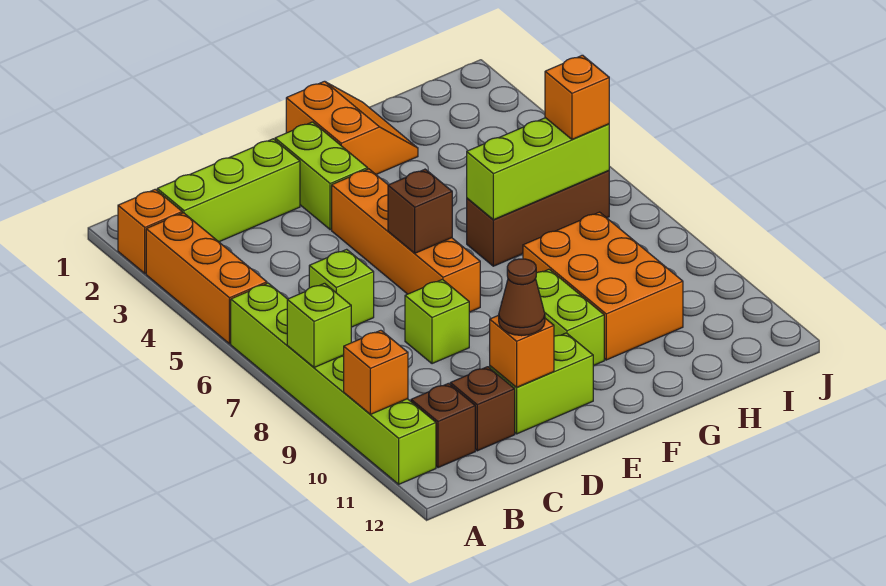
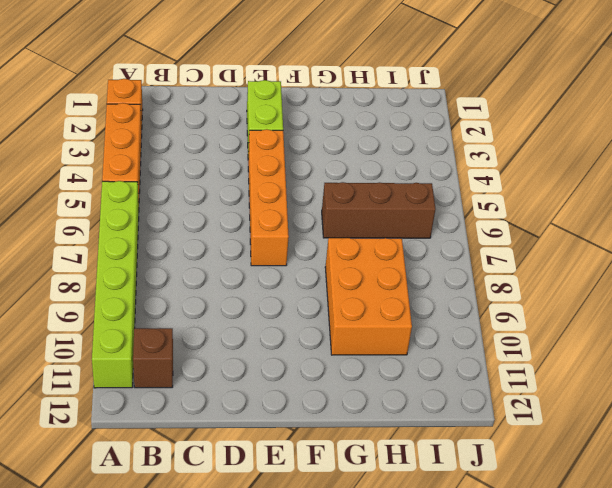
none -> lime brick B2:D2 level 1
none -> lime brick C6 level 1
none -> brown brick C11 level 1

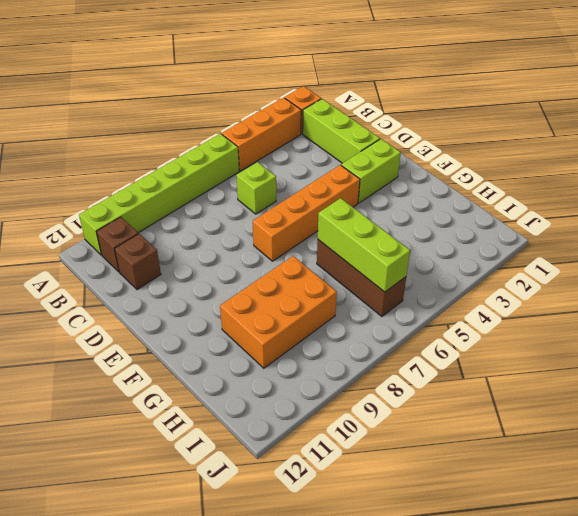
none -> lime brick D8 level 1
none -> lime brick D11:E11 level 1
none -> orange slope F1:G2 level 1 top F

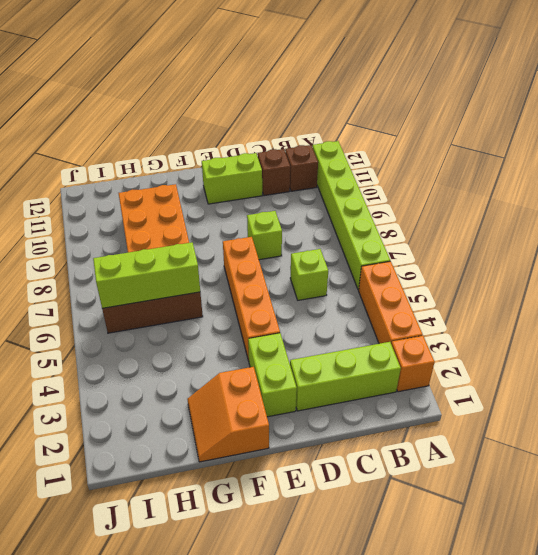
none -> lime brick F9:F10 level 1
none -> lime brick A8 level 2
none -> orange brick A10 level 2

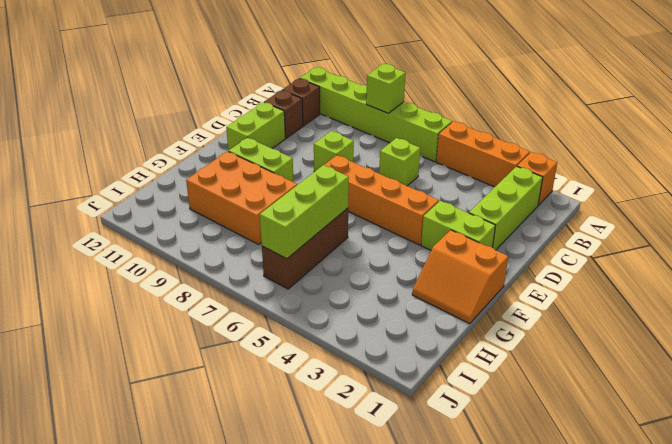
none -> orange brick A10 level 2
none -> orange brick D11 level 2
none -> brown brick E6 level 2

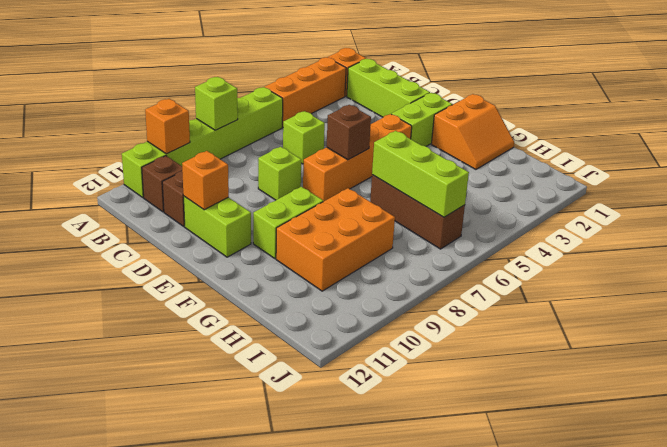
none -> brown cone D11 level 3
none -> orange brick I6 level 3

